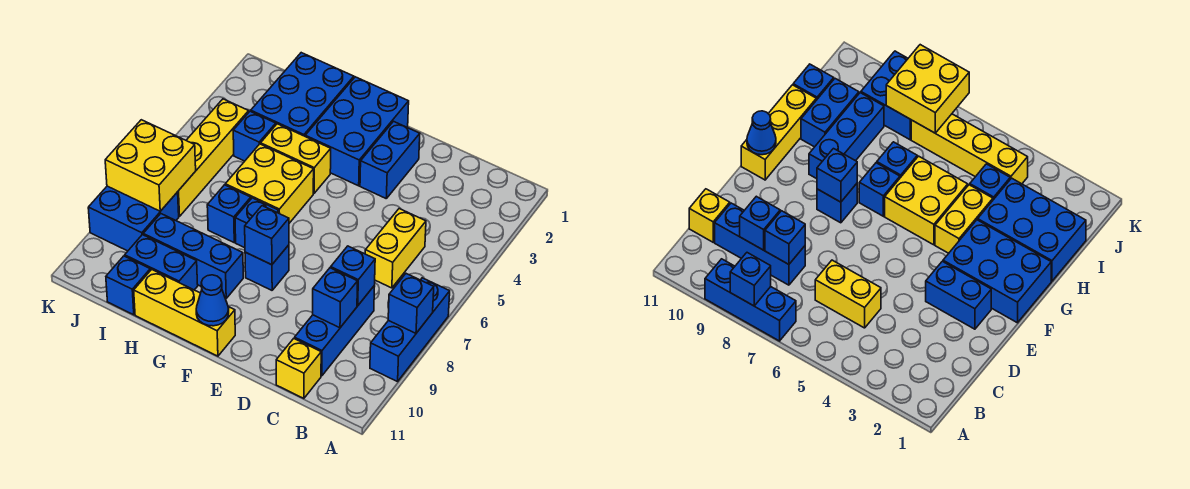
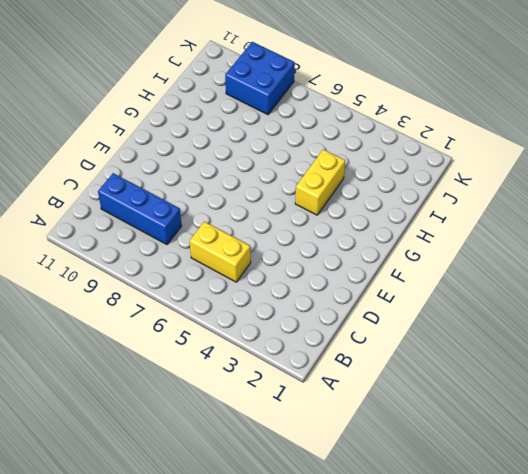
none -> blue brick A7:A9 level 1
none -> yellow brick C11 level 1
none -> blue brick E2:E3 level 1

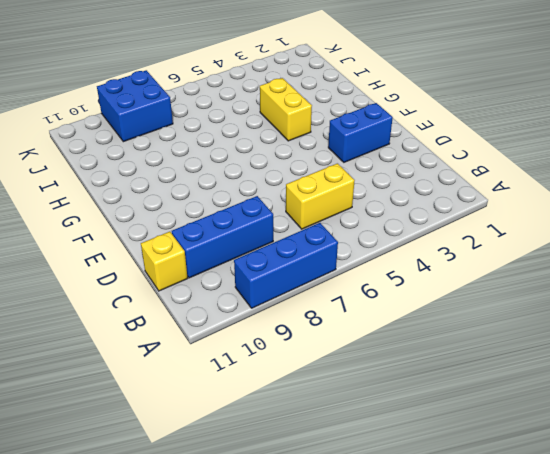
none -> blue brick F1:G3 level 1
none -> blue brick F8 level 1
none -> yellow brick F11:H11 level 1

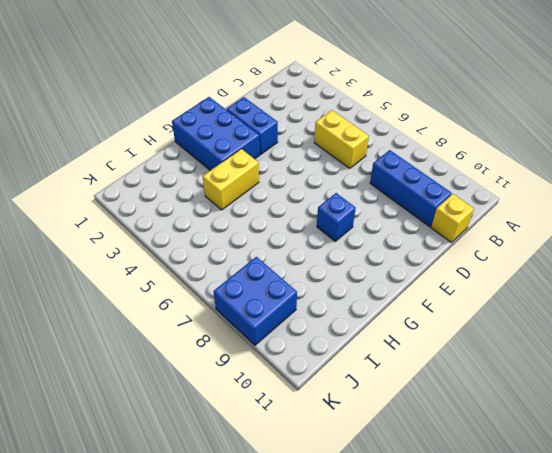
none -> blue brick A7:A9 level 1
none -> yellow brick F11:H11 level 1
none -> yellow brick G5:H6 level 1

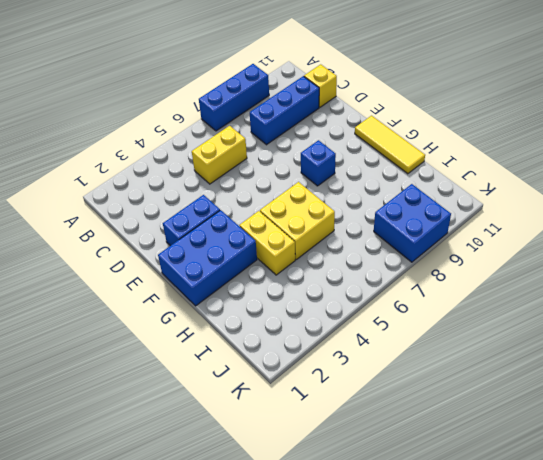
yellow tile F11:H11 level 1 -> yellow brick F11:H11 level 1
none -> blue brick G7 level 1
none -> blue brick G9:I9 level 1
none -> blue brick H1:I3 level 1

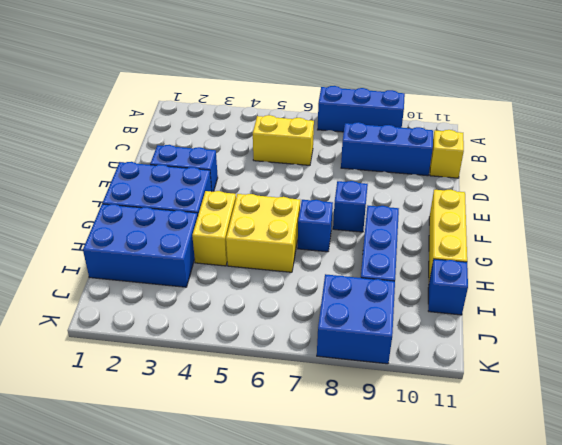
none -> blue brick H7 level 1
none -> blue brick H10:I10 level 1
none -> blue brick I4 level 1

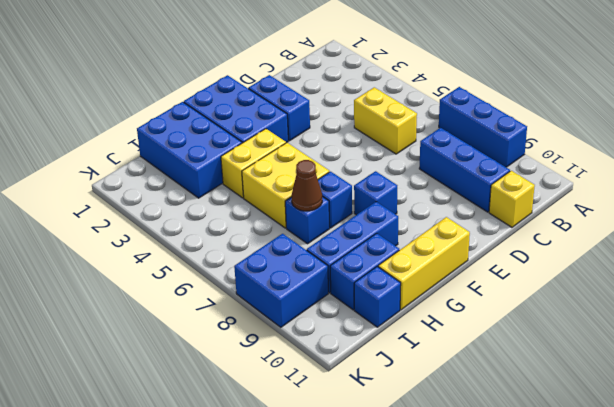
brown cone H7 level 2 -> none
none -> blue brick I4 level 1
none -> yellow brick J4:J7 level 1
none -> blue brick A8 level 2

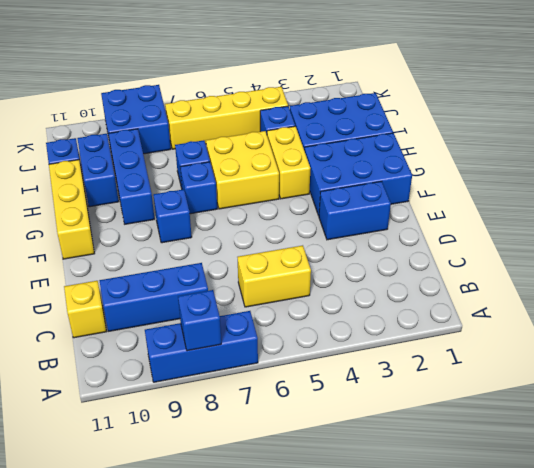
none -> blue brick C8 level 2
none -> blue brick C9 level 2
none -> blue brick F8 level 2

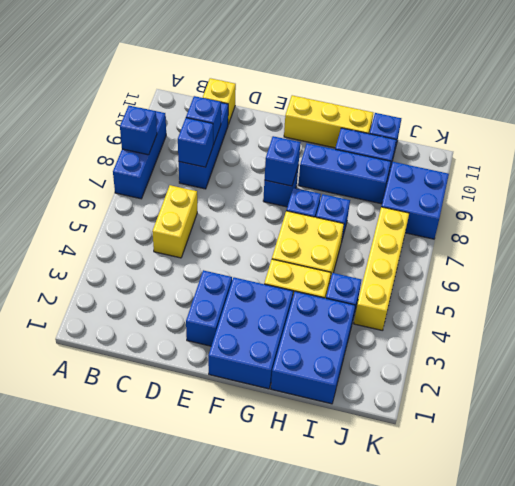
none -> blue cone F11 level 2
none -> yellow brick J7:K8 level 2

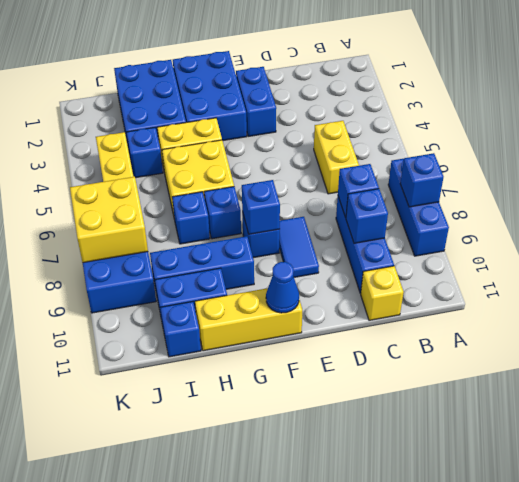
blue tile E8:E9 level 1 -> none

